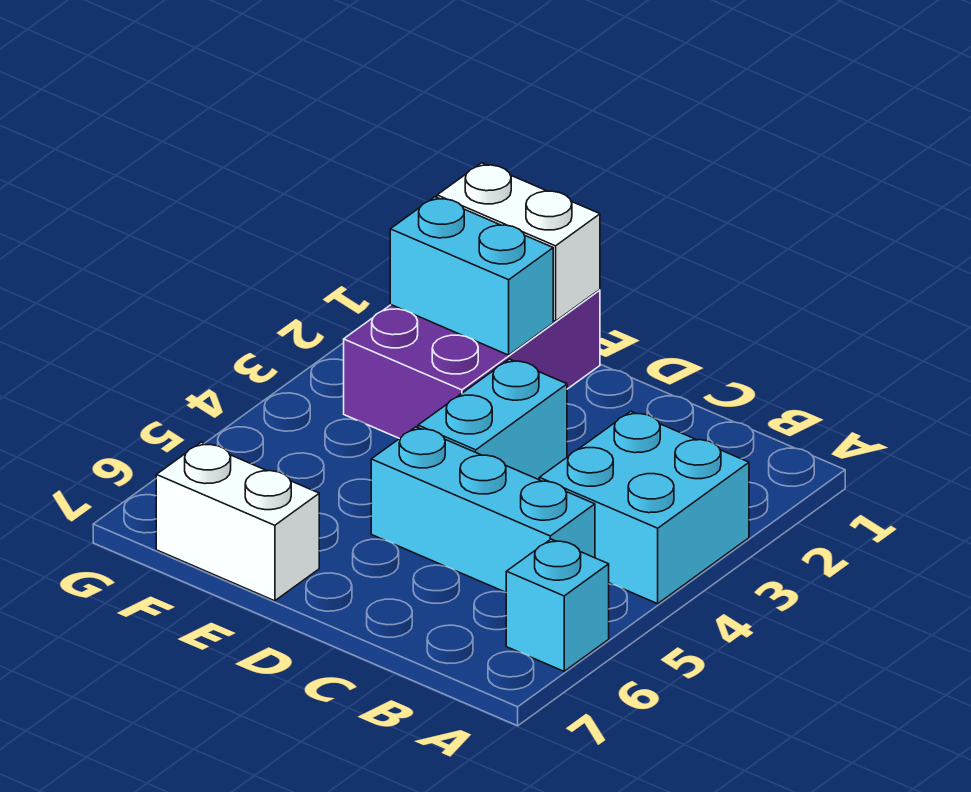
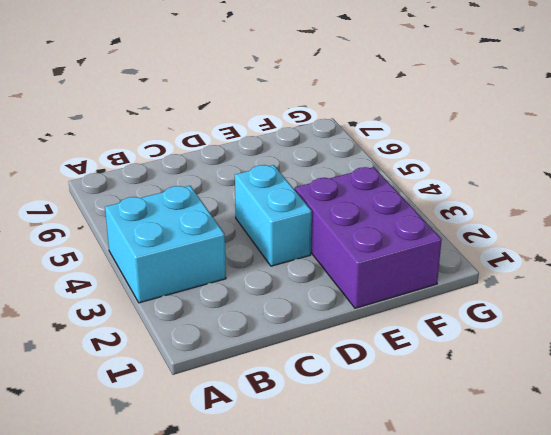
none -> cyan brick A6 level 1
none -> cyan brick B5:D5 level 1

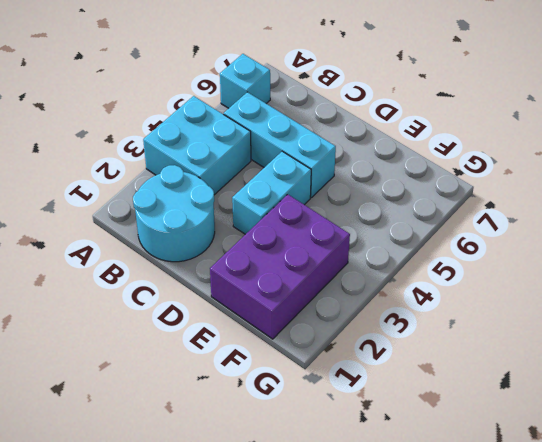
cyan round brick B1:C2 level 1 -> none
none -> white brick E7:F7 level 1
none -> white brick E1:F1 level 2

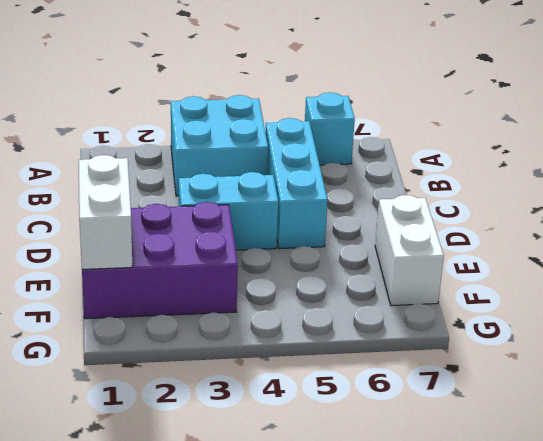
none -> cyan brick E2:F2 level 2

